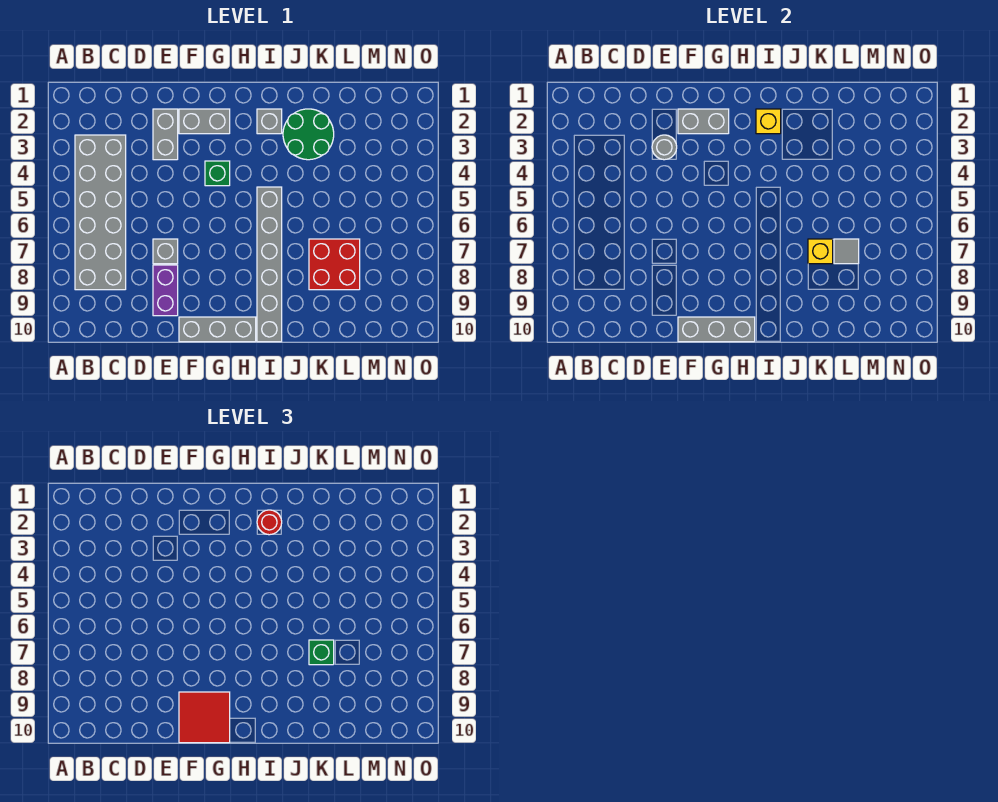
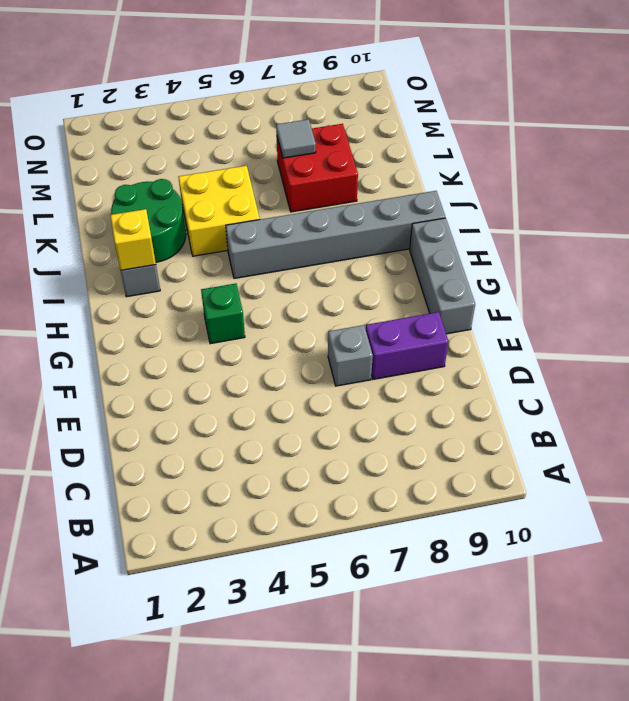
yellow brick J4:K5 level 1 -> none
none -> grey brick B3:C8 level 1
none -> grey brick E2:E3 level 1
none -> grey brick F2:G2 level 1

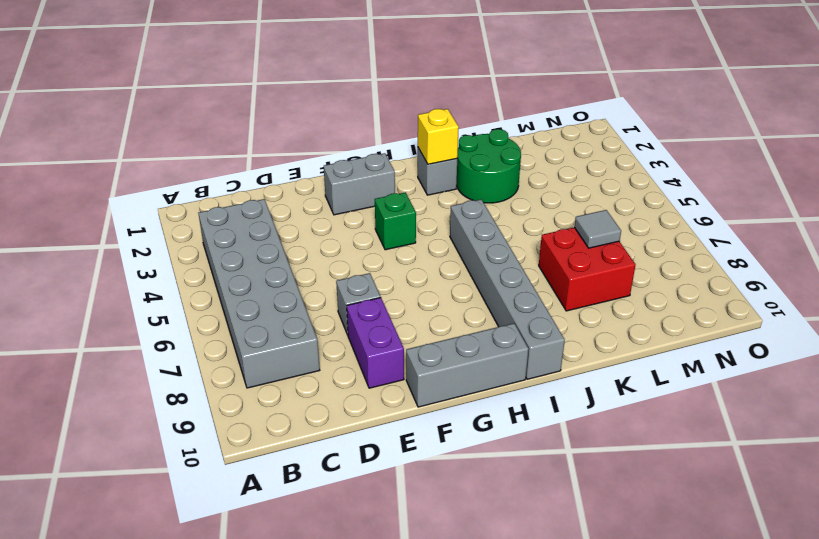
none -> grey brick E2:E3 level 1
none -> grey round brick E3 level 2
none -> grey brick F2:G2 level 2

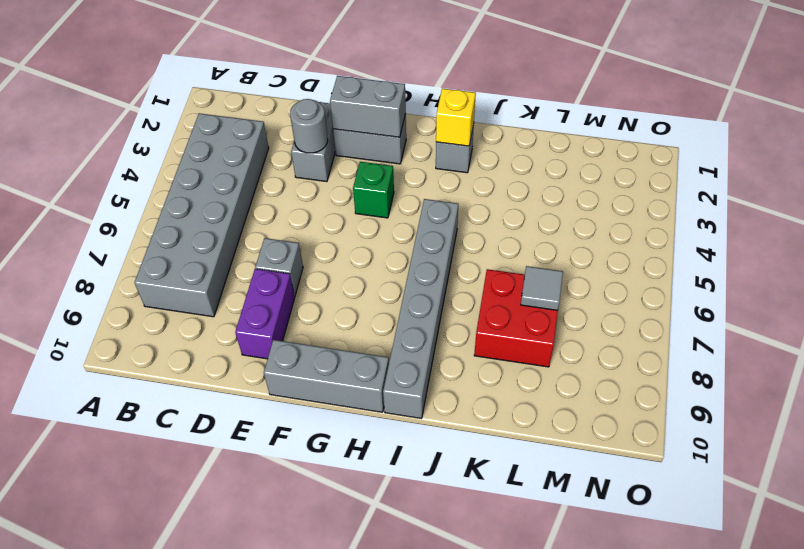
none -> green round brick J2:K3 level 1
none -> grey brick F10:H10 level 2
none -> yellow brick K7 level 2

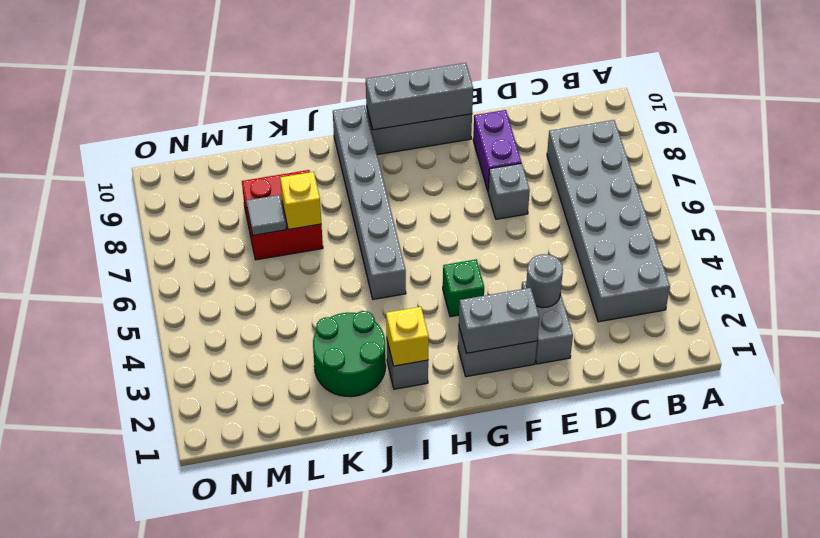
none -> red tile F9:G10 level 3
none -> red round brick I2 level 3
none -> green brick K7 level 3

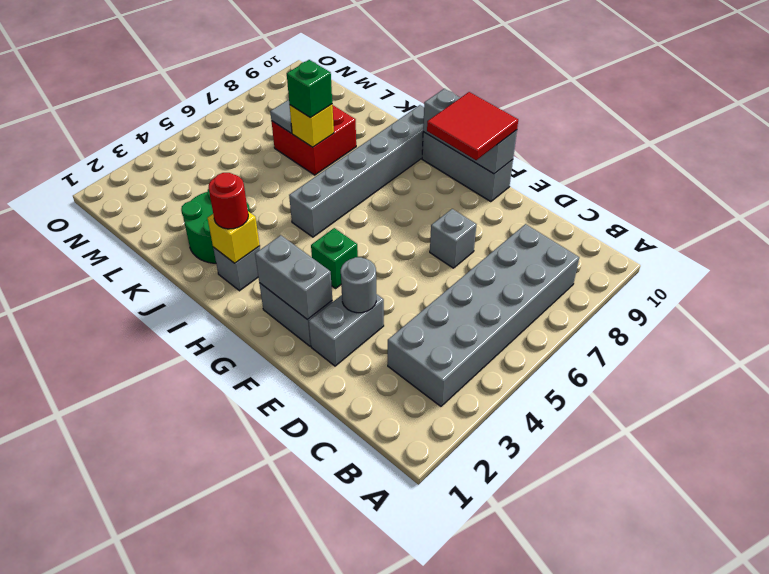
none -> purple brick E8:E9 level 1

